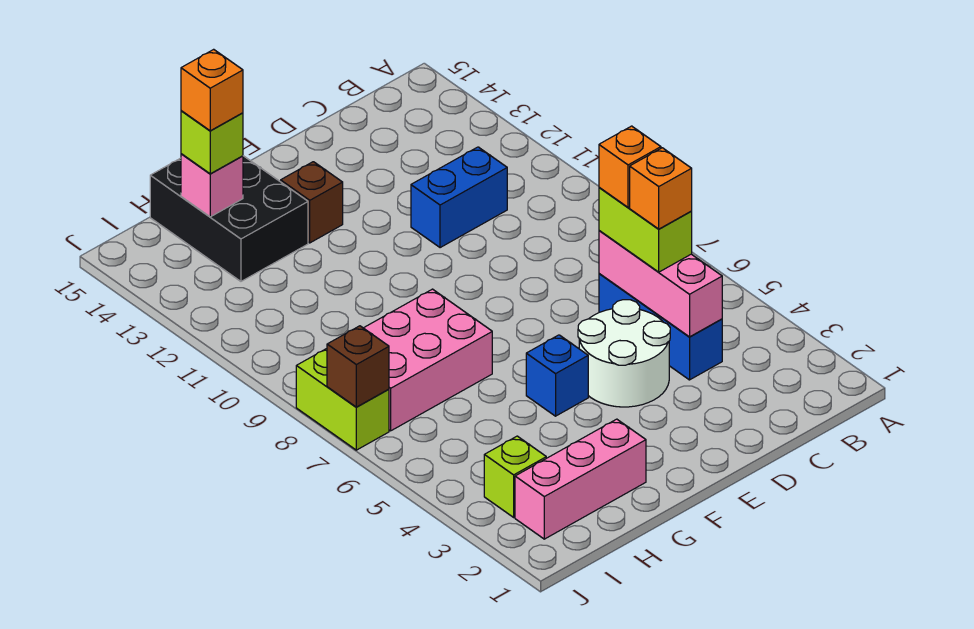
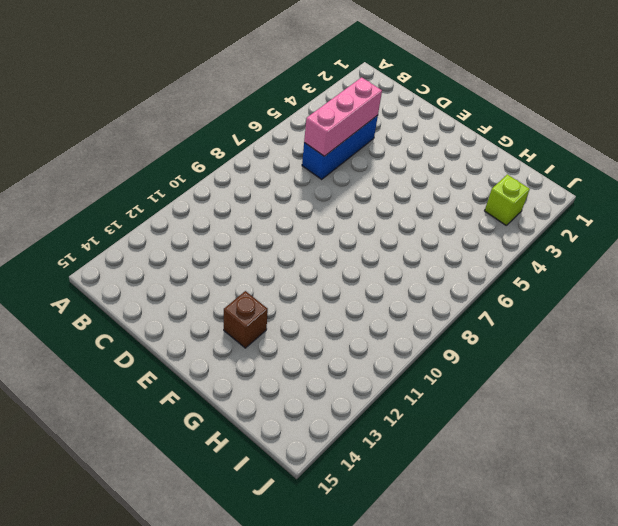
none -> blue brick C11:D11 level 1
none -> white round brick D4:E5 level 1
none -> blue brick F5 level 1

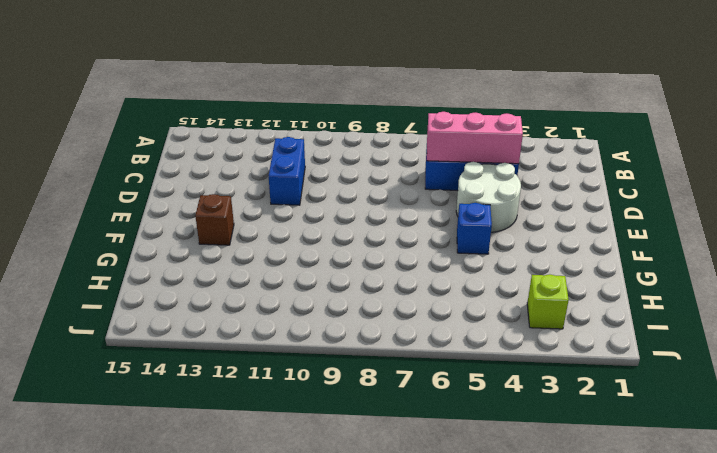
none -> pink brick G2:I2 level 1
none -> pink brick G7:I8 level 1
none -> black brick G13:H15 level 1

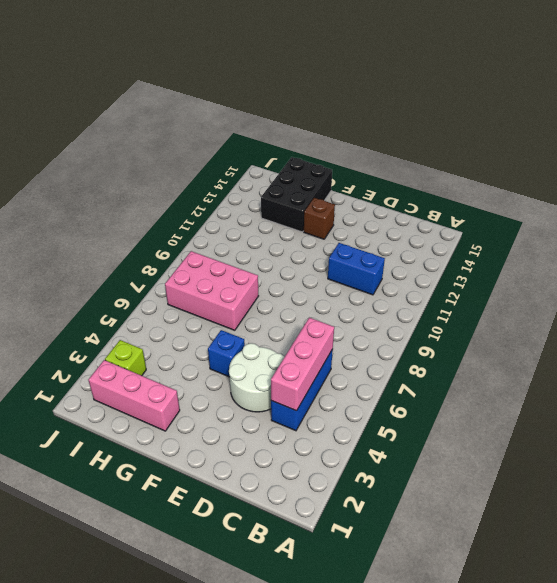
none -> lime brick J7:J8 level 1
none -> pink brick H14 level 2
none -> brown brick J7 level 2

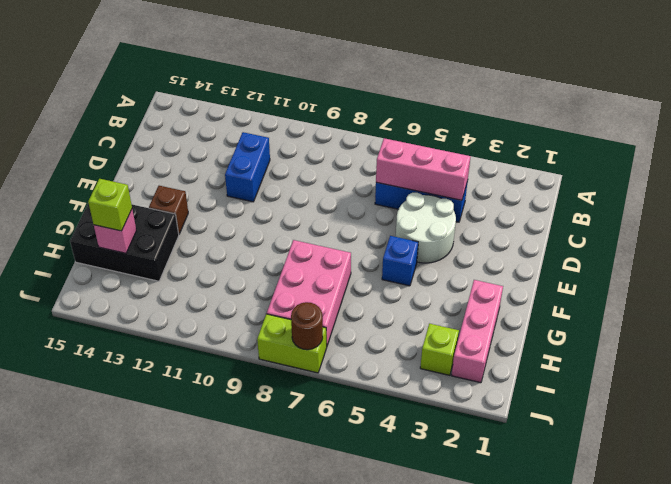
brown round brick J7 level 2 -> brown brick J7 level 2
none -> lime brick C5:C6 level 3
none -> orange brick C5 level 4
none -> orange brick C6 level 4

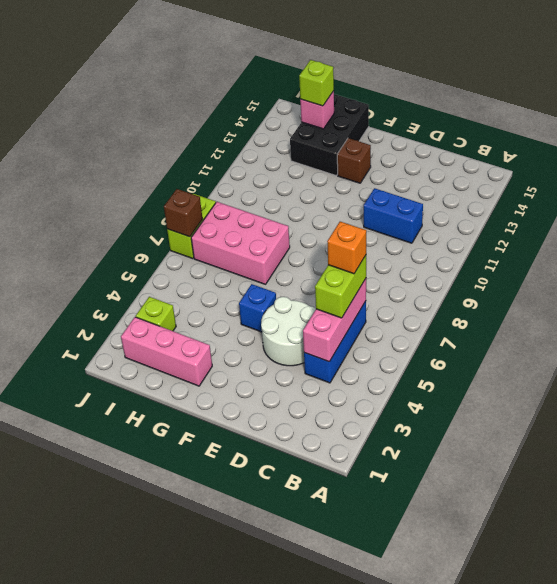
none -> orange brick C5 level 4
none -> orange brick H14 level 4

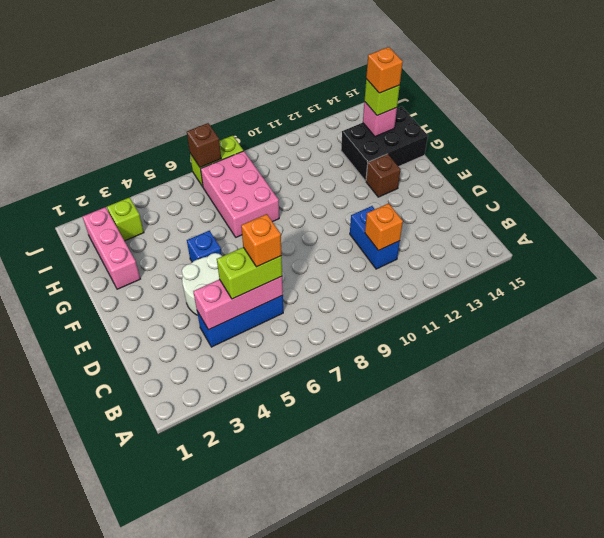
orange brick C11 level 2 -> orange brick C5 level 4

